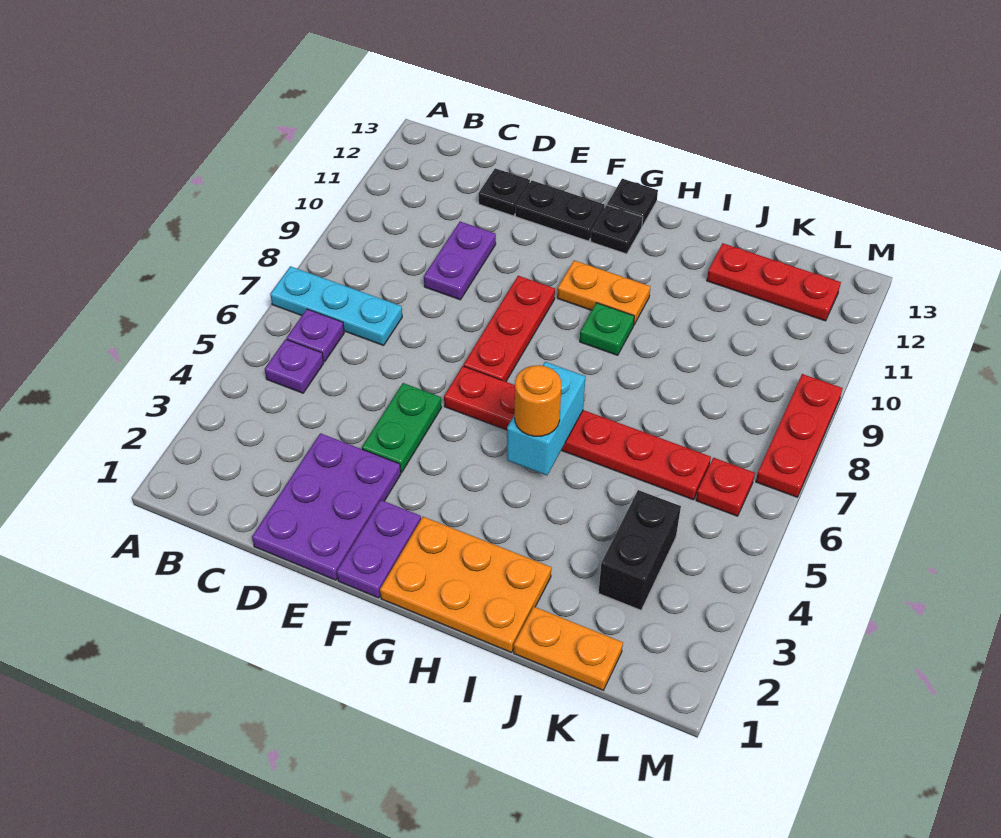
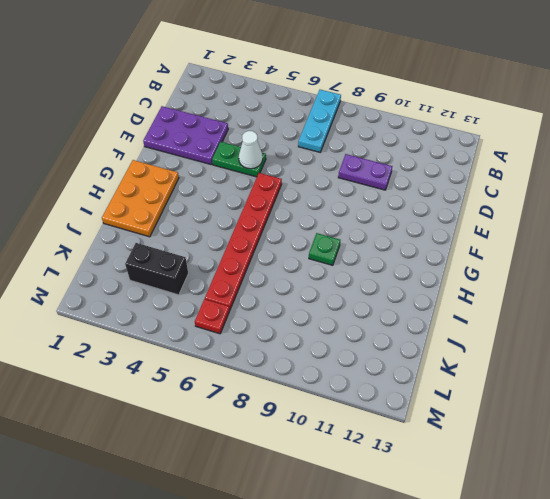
white cone E5 level 2 -> none
none -> purple plate B5 level 1
none -> purple plate B6 level 1
none -> black plate D12 level 1

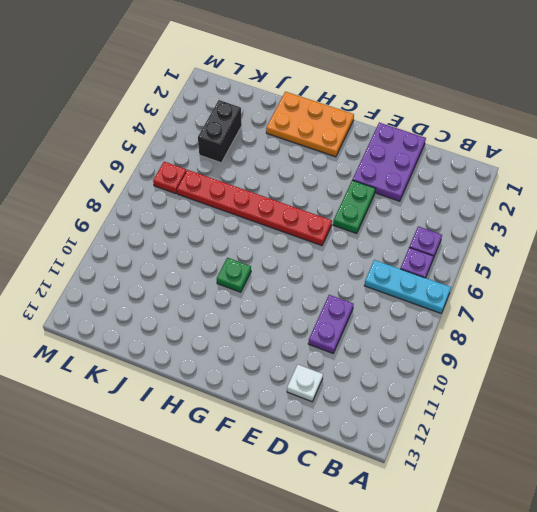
white plate D12 level 1 -> black plate D12 level 1
none -> black plate E12:F12 level 1
none -> purple plate F1:F2 level 1
none -> red plate F7:F9 level 1

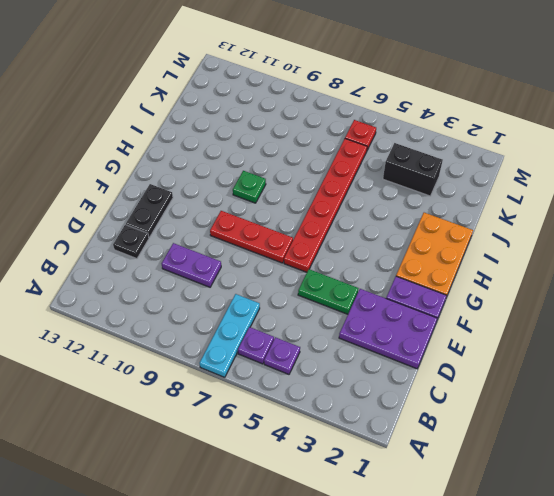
none -> orange plate G10:H10 level 1
none -> black plate G12 level 1
none -> black plate G13 level 1

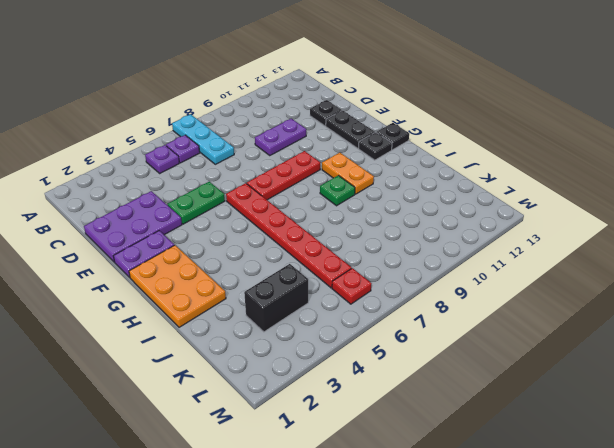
none -> orange plate J1:K1 level 1
none -> red plate J12:L12 level 1
none -> red plate M7:M9 level 1

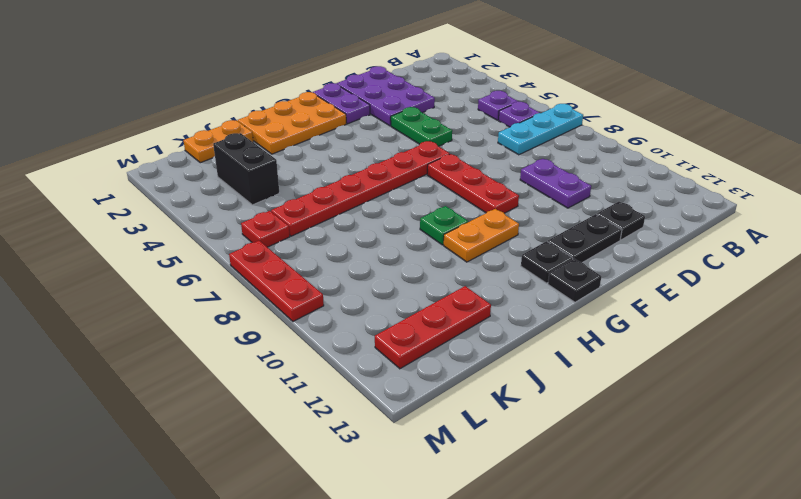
none -> cyan brick H5:H6 level 2
none -> orange round brick H5 level 3

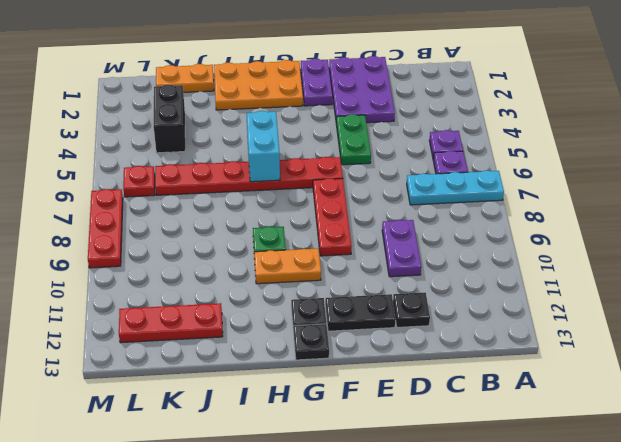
none -> orange round brick H5 level 3

